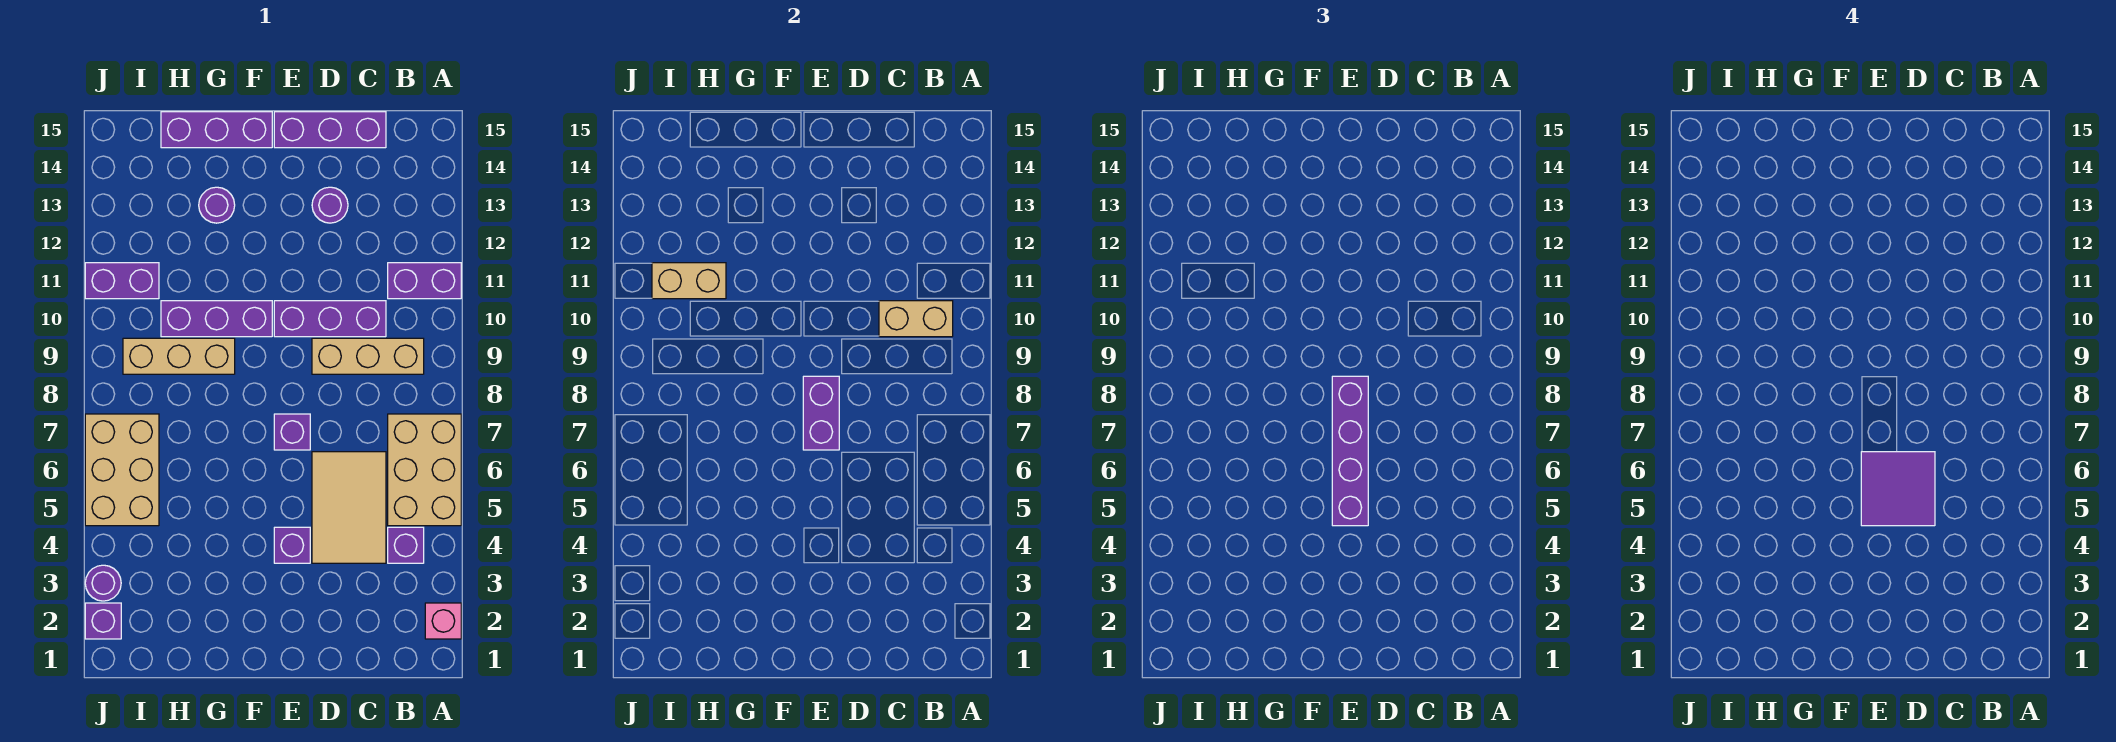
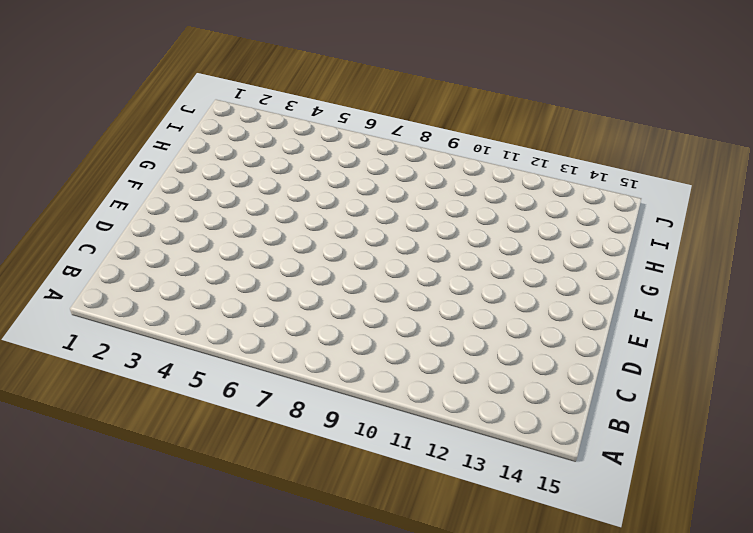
none -> pink brick A2 level 1
none -> tan brick A5:B7 level 1
none -> purple brick A11:B11 level 1

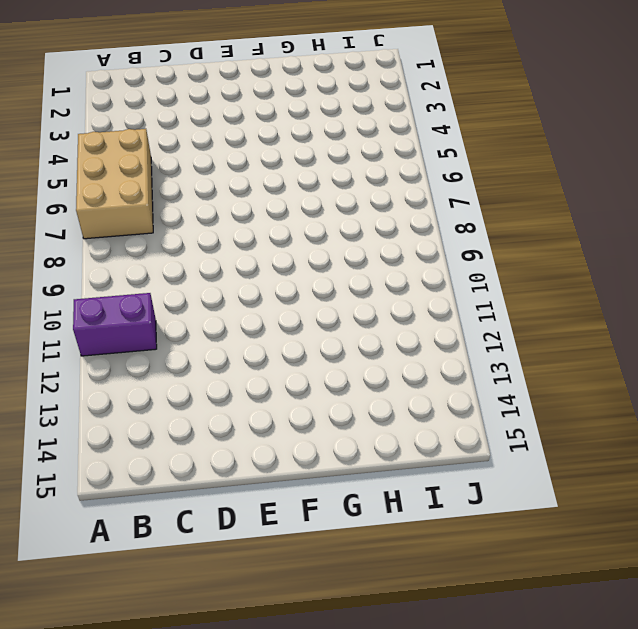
none -> pink brick A2 level 1
none -> purple brick B4 level 1
none -> tan brick B9:D9 level 1

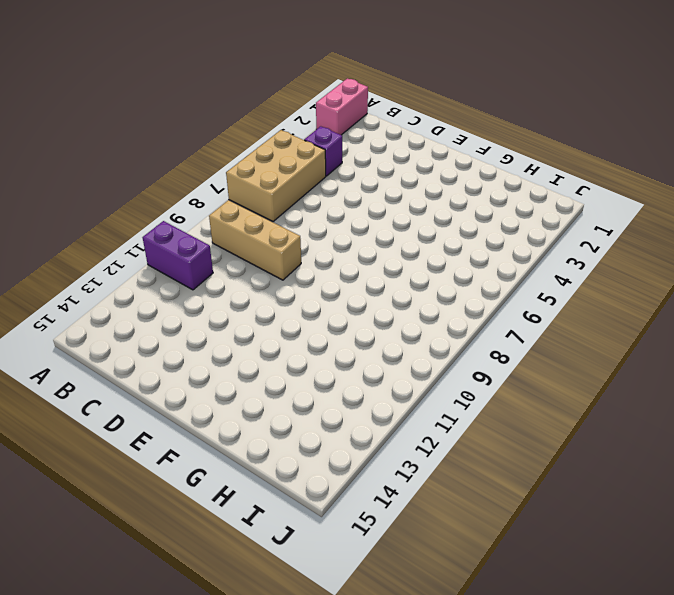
pink brick A1:A2 level 1 -> pink brick A2 level 1
none -> tan tile C4:D6 level 1
none -> purple brick C10:E10 level 1
none -> purple brick C15:E15 level 1

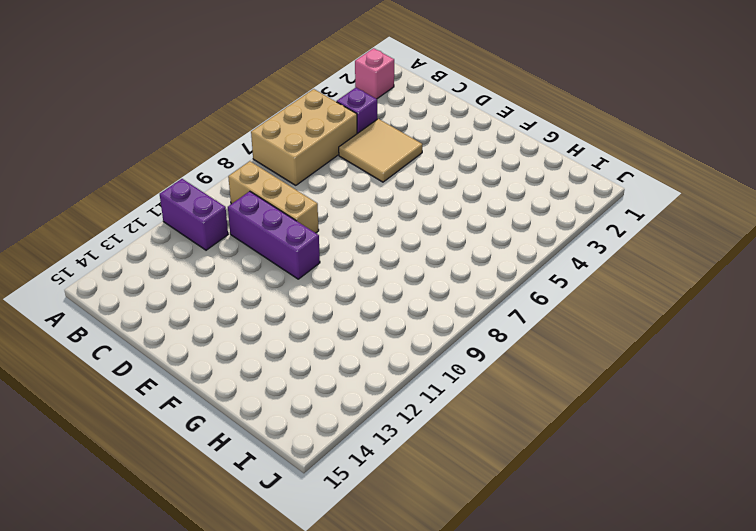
tan tile C4:D5 level 1 -> tan tile C4:D6 level 1
none -> purple brick C15:E15 level 1
none -> purple round brick D13 level 1
none -> purple brick E4 level 1

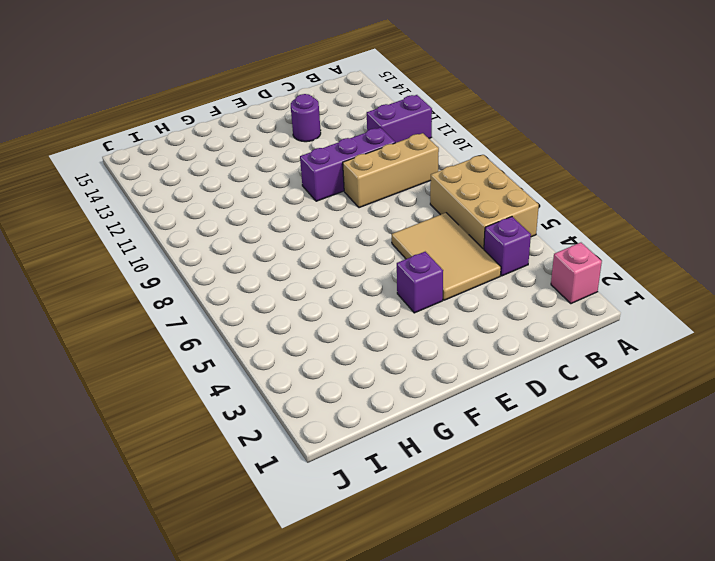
none -> purple brick C15:E15 level 1
none -> purple brick E7 level 1
none -> purple brick F10:H10 level 1

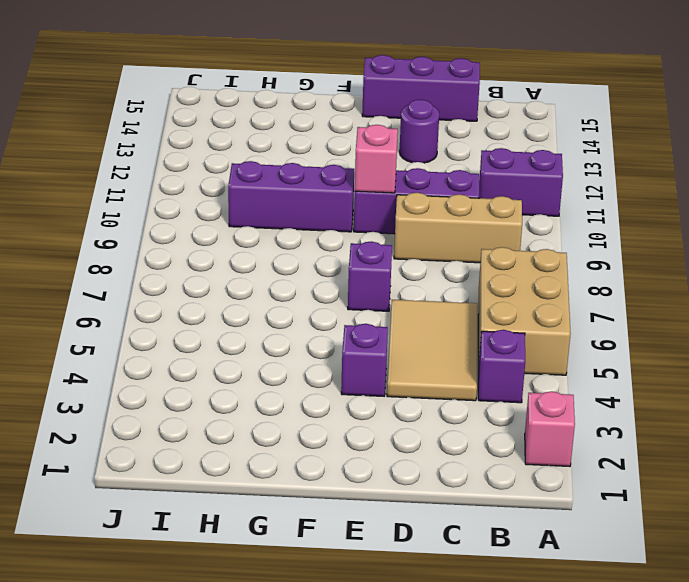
pink brick E10 level 2 -> none
none -> purple brick F15:H15 level 1
none -> tan brick G9:I9 level 1
none -> purple round brick G13 level 1

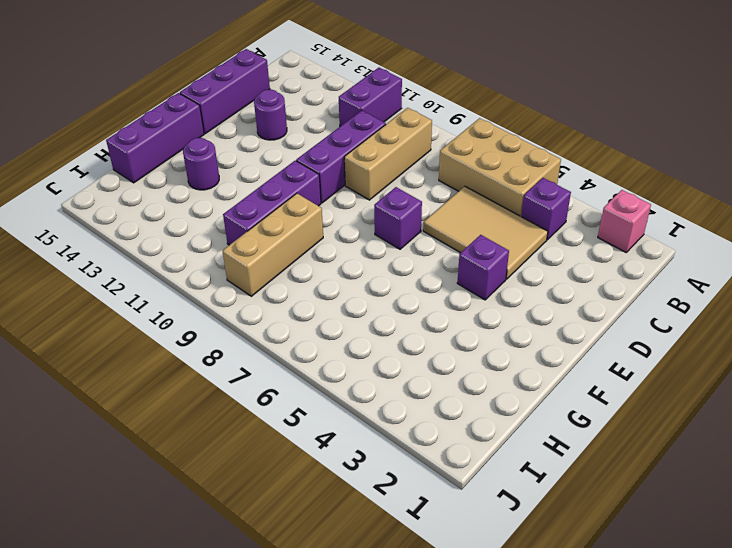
none -> tan brick I5:J7 level 1
none -> purple brick I11:J11 level 1
none -> purple brick J2 level 1

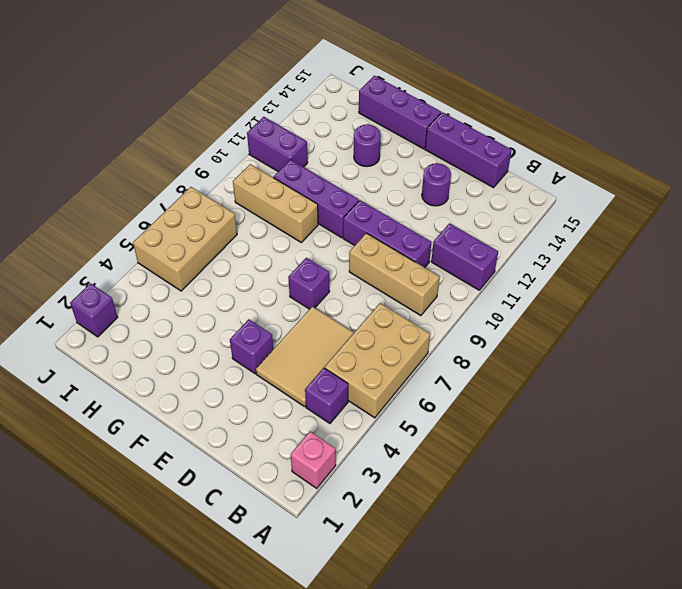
none -> purple round brick J3 level 1
none -> tan brick B10:C10 level 2
none -> purple brick E7:E8 level 2

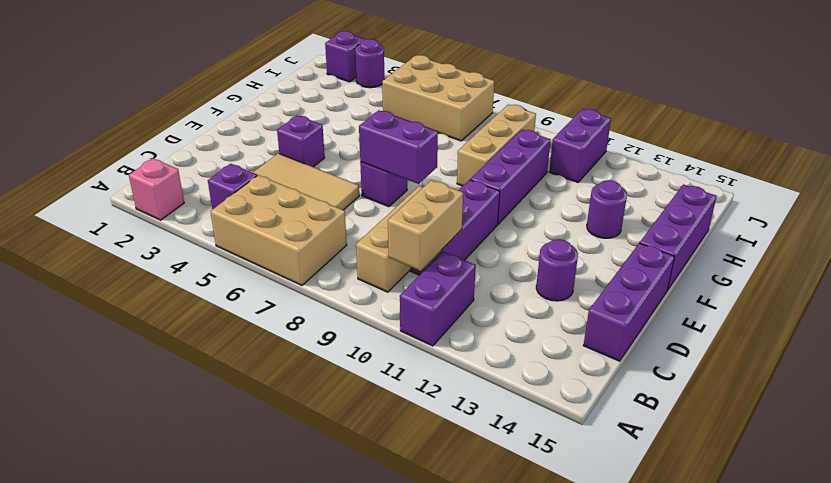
none -> tan brick H11:I11 level 2
none -> purple brick E5:E8 level 3
none -> purple tile D5:E6 level 4

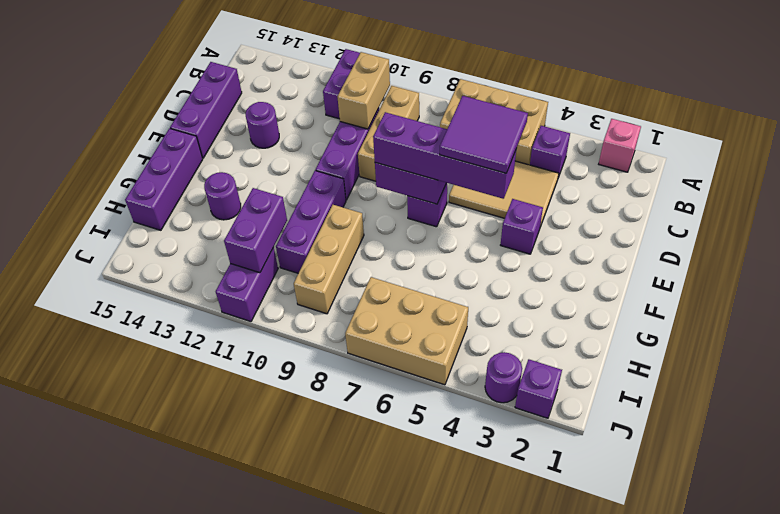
purple brick H11:I11 level 2 -> tan brick H11:I11 level 2

